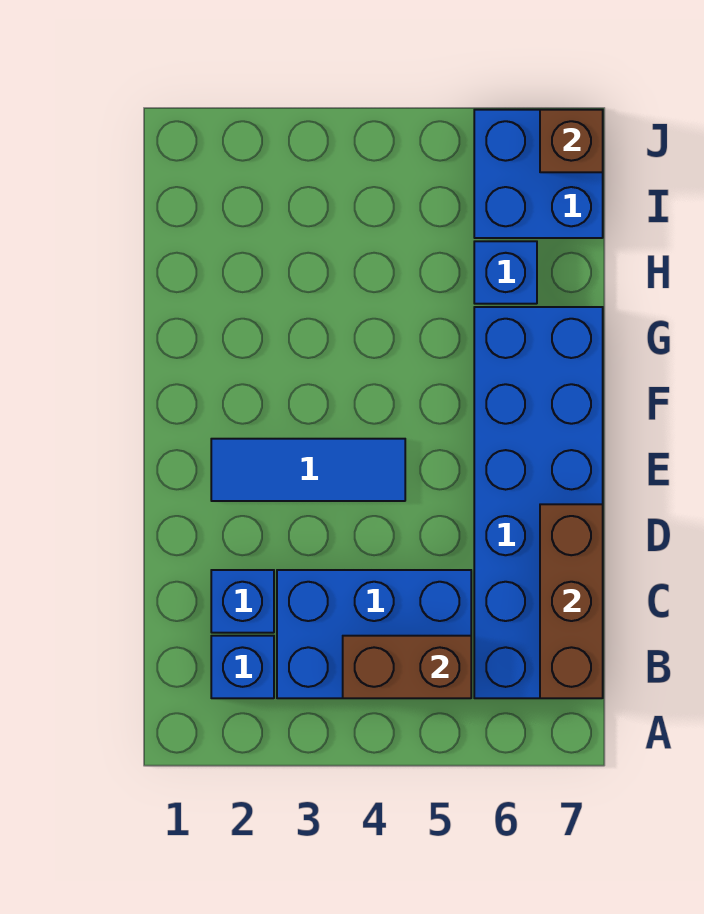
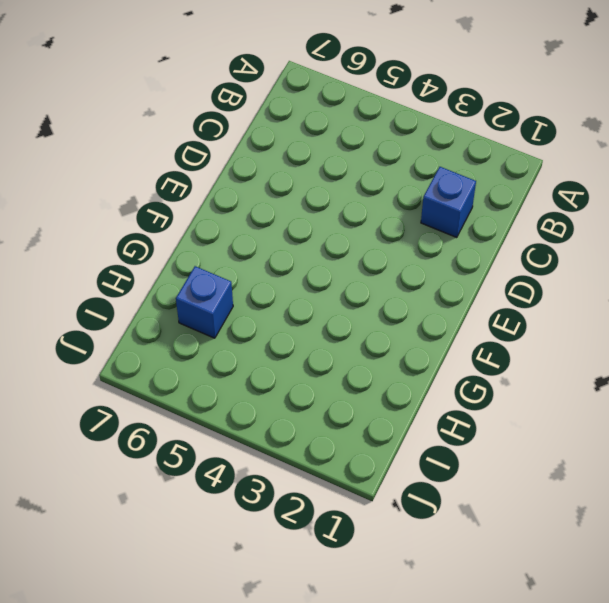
none -> blue brick B2 level 1
none -> blue brick B3:C5 level 1

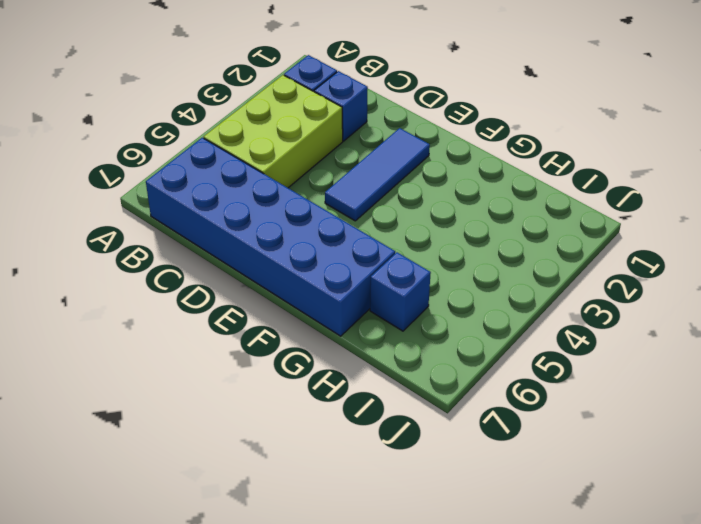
lime brick B3:C5 level 1 -> blue brick B3:C5 level 1
none -> blue brick I6:J7 level 1
none -> brown brick B4:B5 level 2

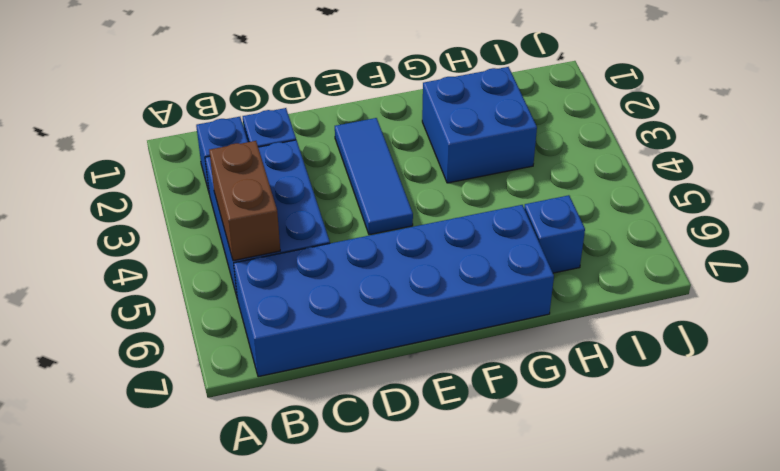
blue brick G2:H3 level 1 -> blue brick I6:J7 level 1
none -> brown brick B7:D7 level 2
none -> brown brick J7 level 2

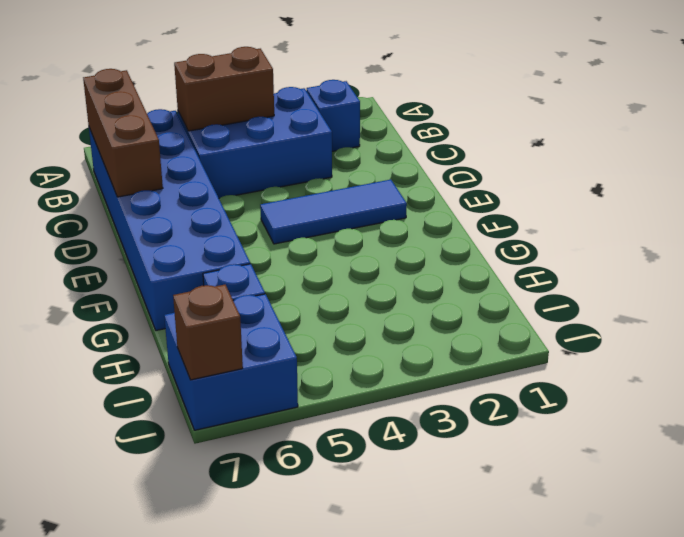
none -> blue brick C2 level 1

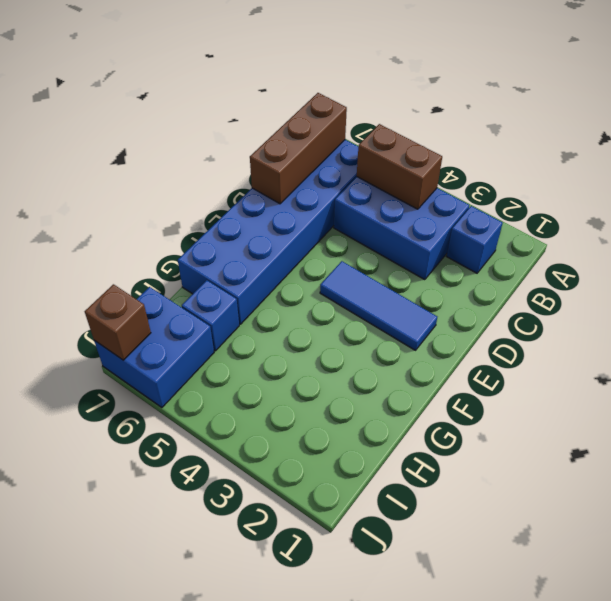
none -> blue brick C2 level 1

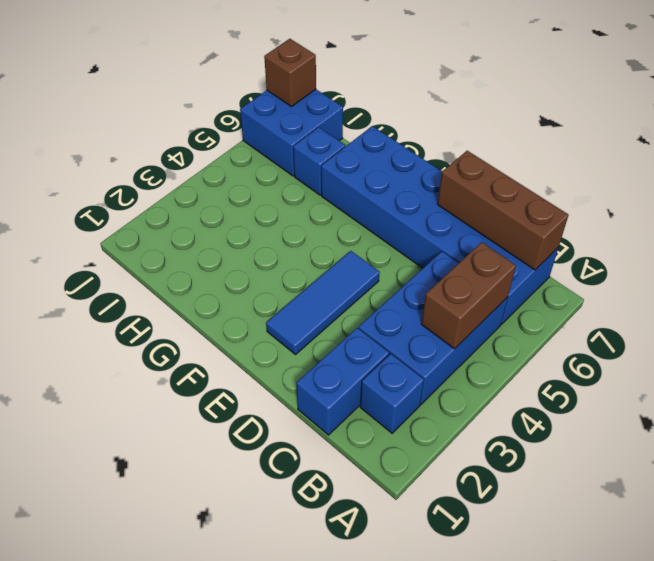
blue brick C1:C2 level 1 -> blue brick C2 level 1

